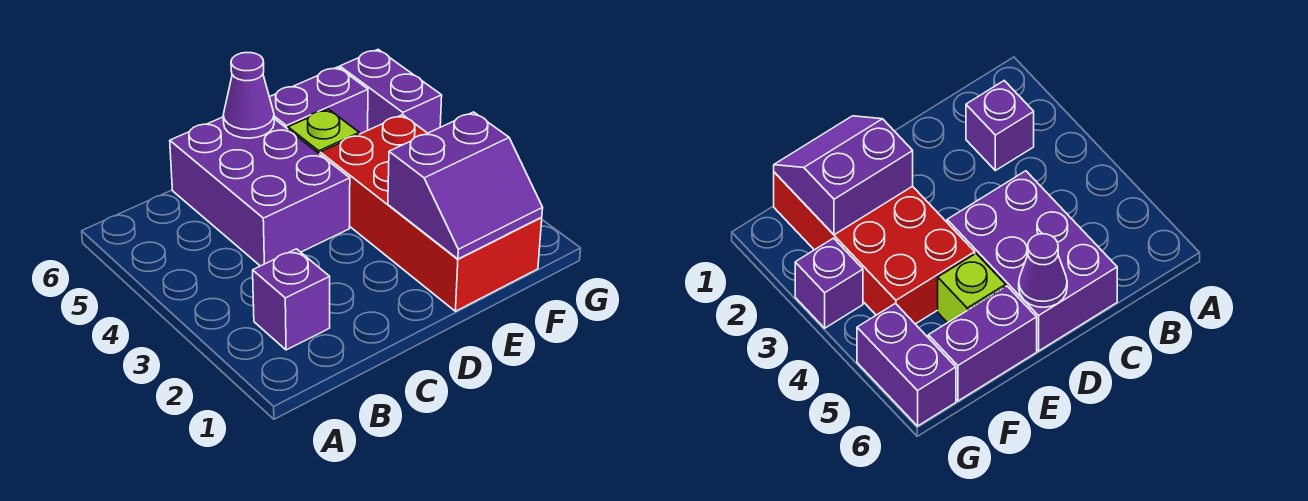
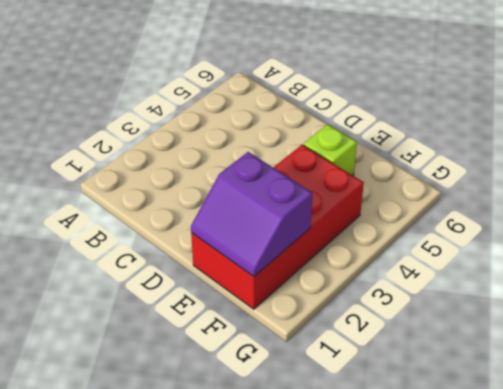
none -> purple brick B2 level 1
none -> purple brick C4:D6 level 1

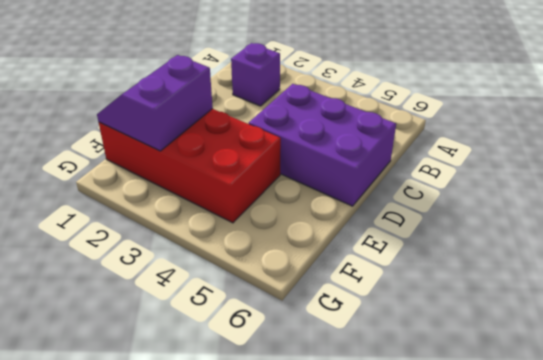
none -> lime brick E5 level 1
none -> purple brick E6:F6 level 1

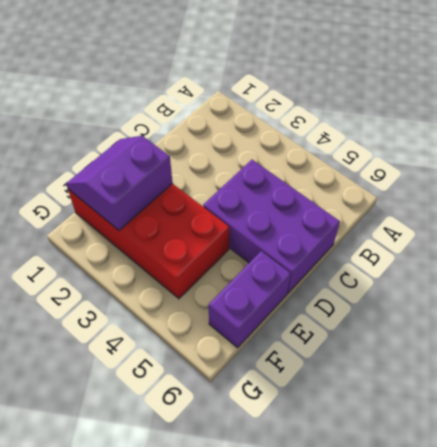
none -> purple brick B2 level 1
none -> lime brick E5 level 1

